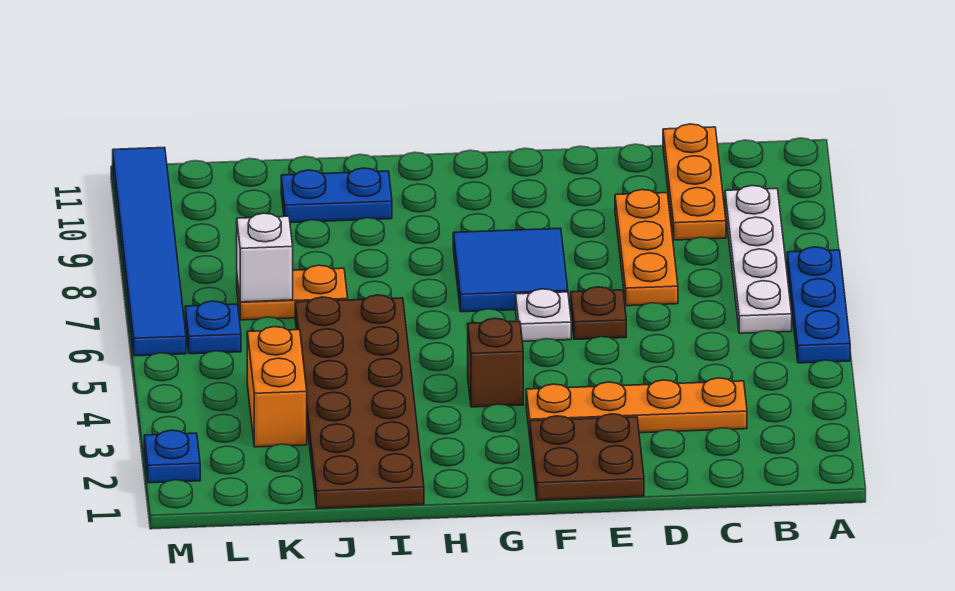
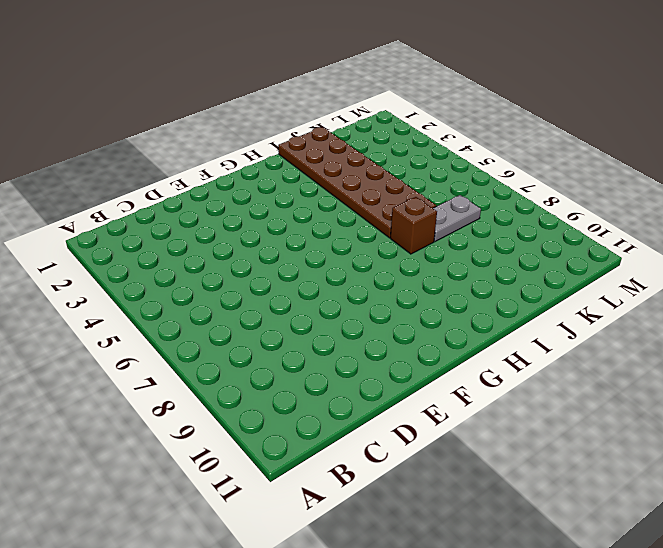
brown brick I7 level 1 -> brown brick G4 level 1
grey plate J7:K7 level 1 -> orange plate J7:K7 level 1
none -> blue plate A5:A7 level 1
none -> white plate B6:B9 level 1
none -> orange plate C3:F3 level 1

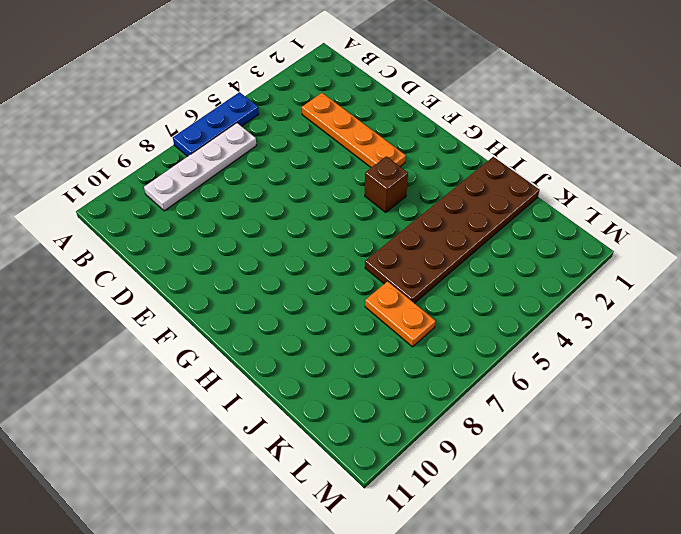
none -> orange plate C9:C11 level 1
none -> orange plate D7:D9 level 1
none -> brown plate E1:F2 level 1

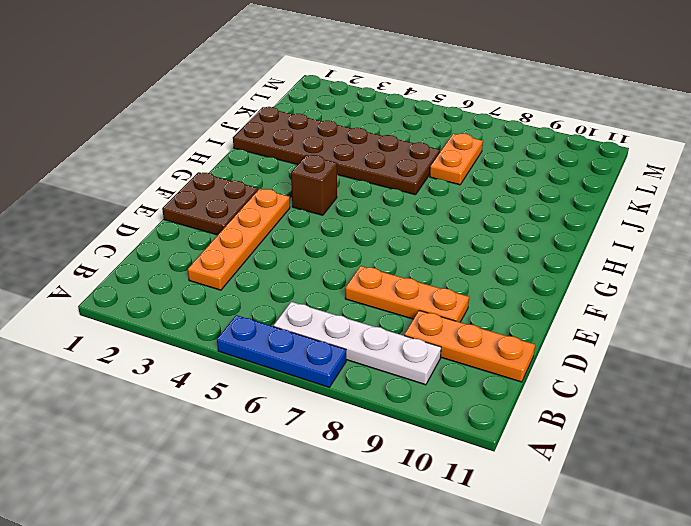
none -> brown plate E6 level 1
none -> white plate F6 level 1
none -> blue tile F7:G8 level 1

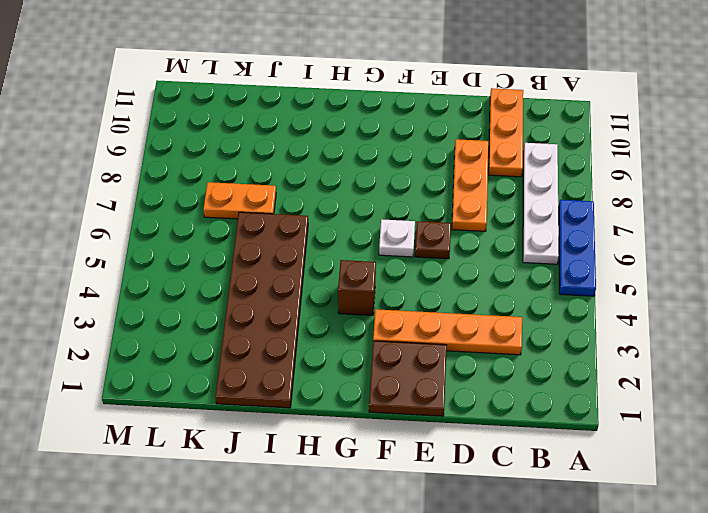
none -> blue tile F7:G8 level 1
none -> blue plate I10:J10 level 1
none -> orange brick K3:K4 level 1

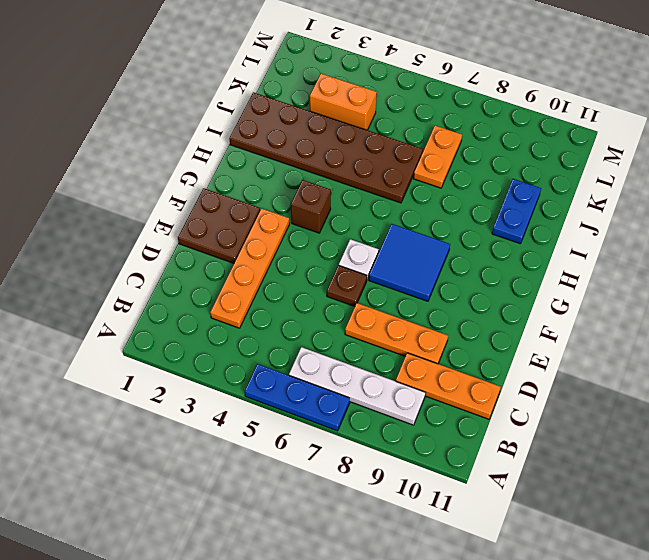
none -> blue plate L6 level 1
none -> blue plate M2 level 1
none -> blue tile M6:M11 level 1

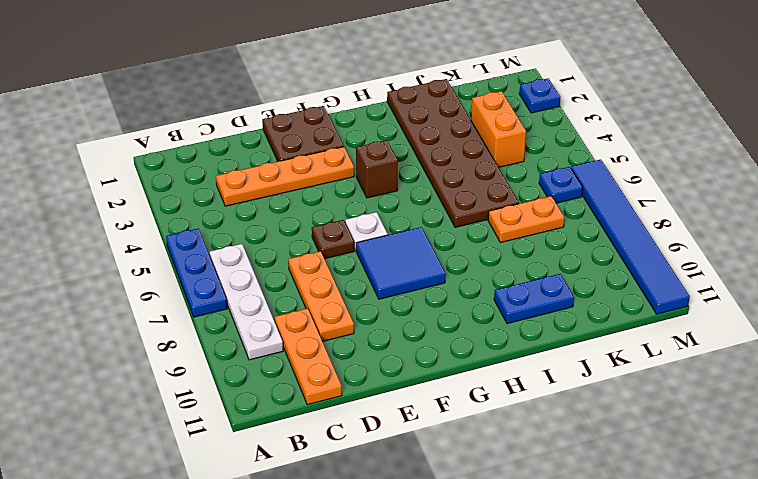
none -> white brick K7 level 2

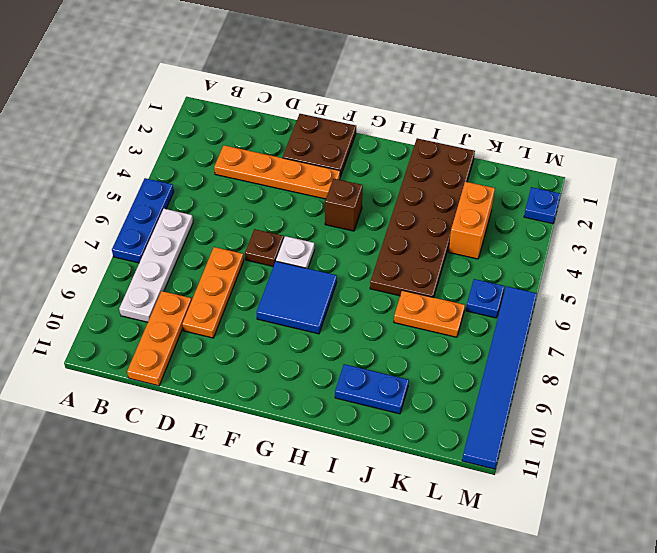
none -> white brick K7 level 2

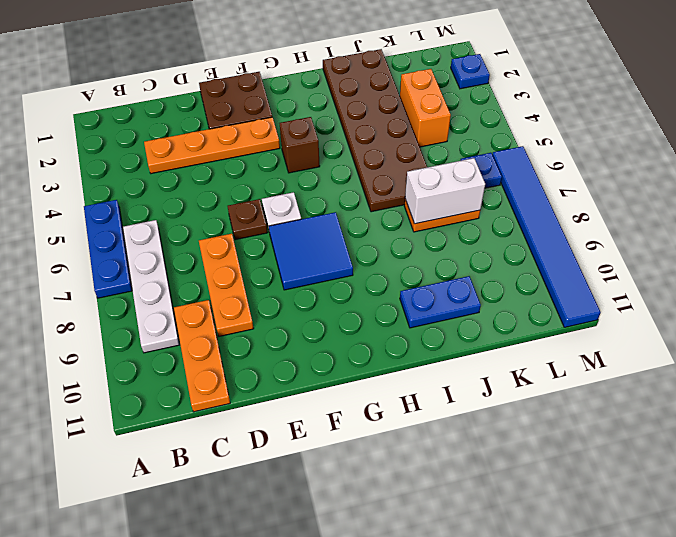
white brick J7:K7 level 2 -> white brick K7 level 2

